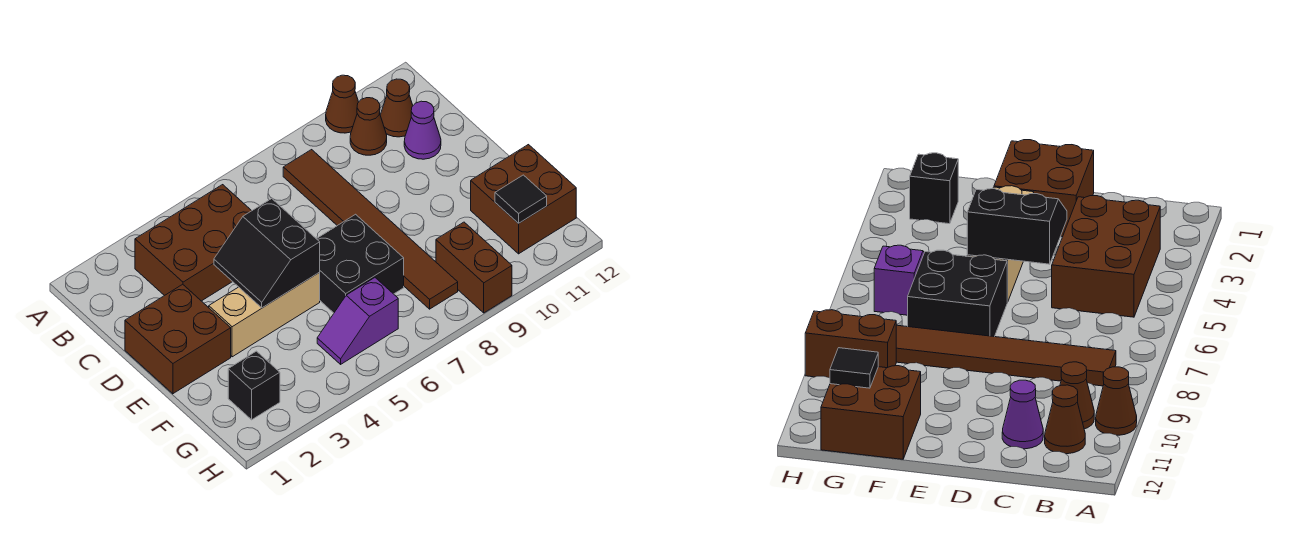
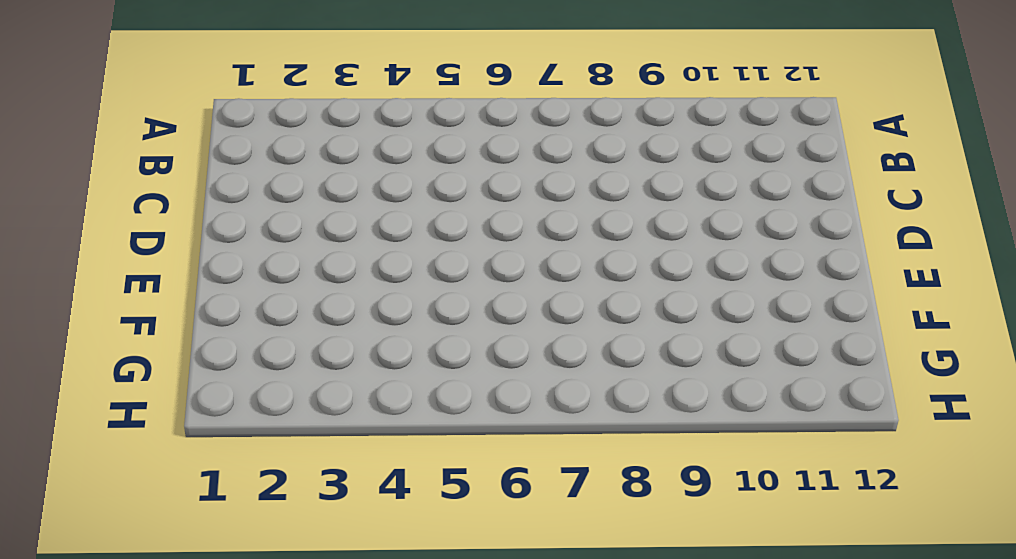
none -> brown cone A10 level 1
none -> brown brick B3:C5 level 1
none -> brown tile B8:G8 level 1

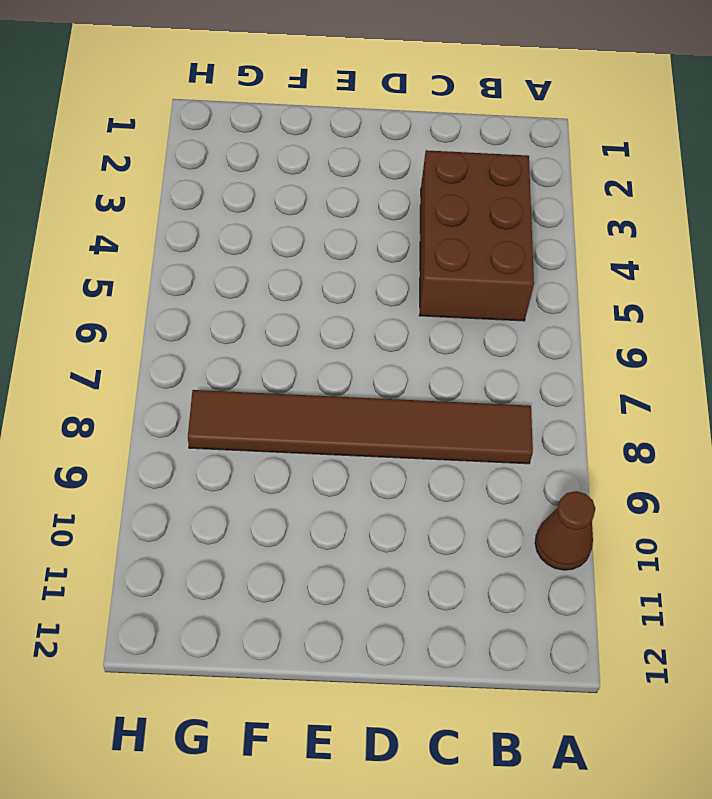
none -> brown cone B10 level 1
none -> brown cone B11 level 1
none -> purple cone C11 level 1

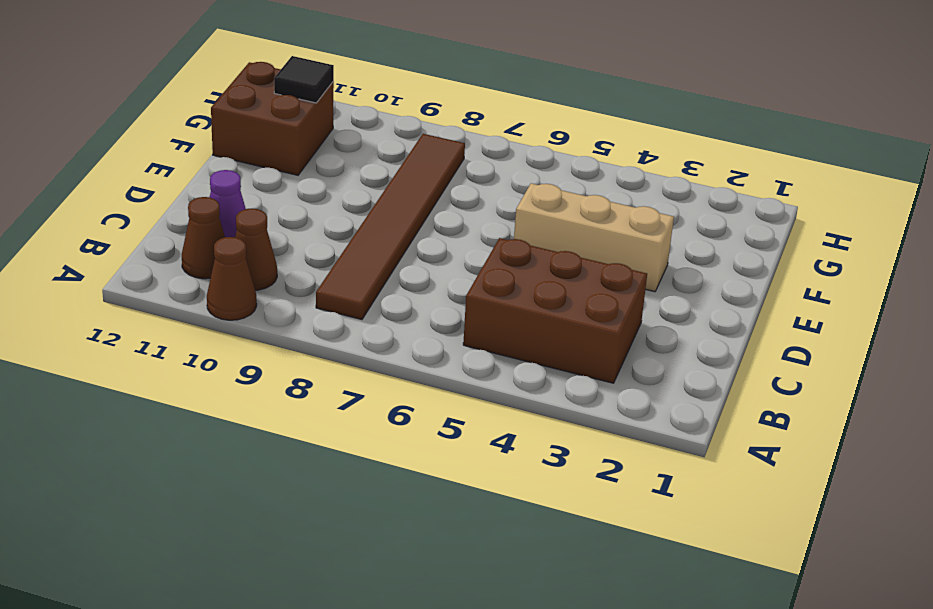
none -> brown brick D1:E2 level 1
none -> black brick E6:F7 level 1
none -> black brick G2 level 1

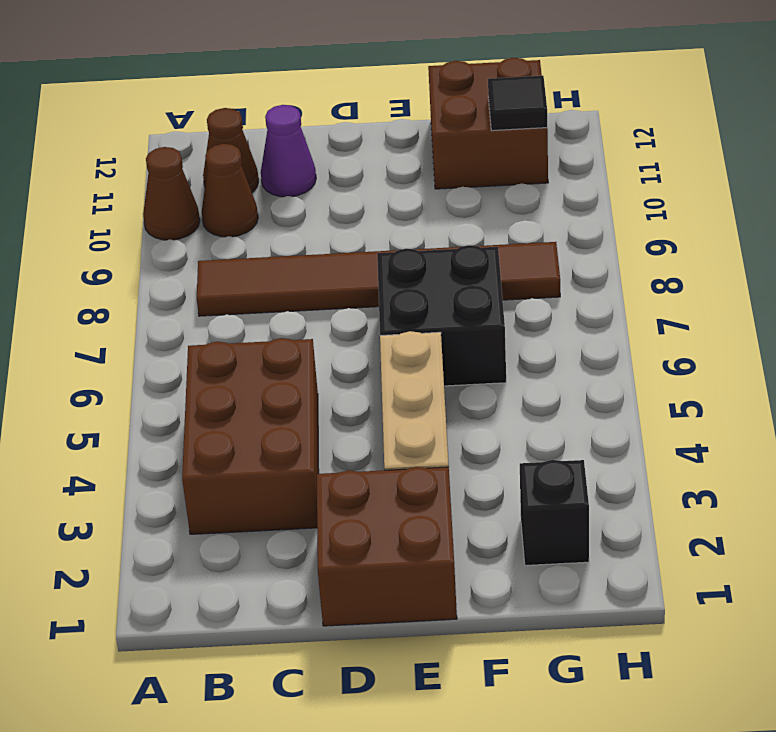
none -> purple slope G5:G6 level 1 top 6
none -> brown brick G9:H9 level 1
none -> black slope D4:E5 level 2 top 5

